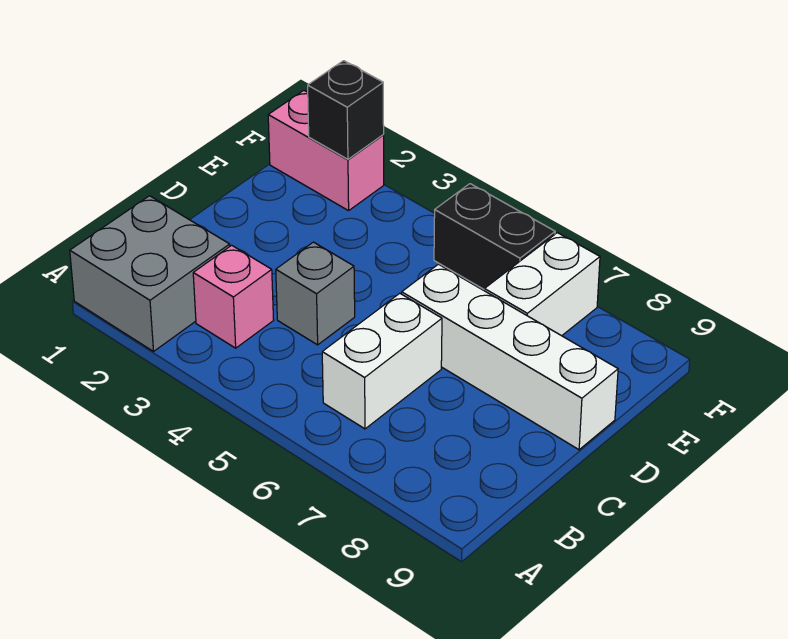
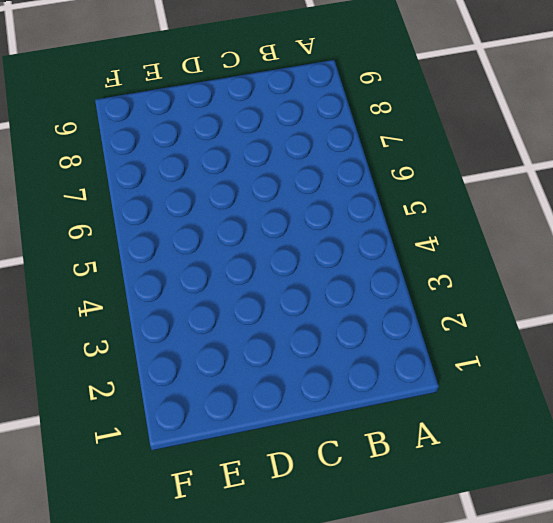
none -> grey brick A1:B2 level 1
none -> pink brick B3 level 1

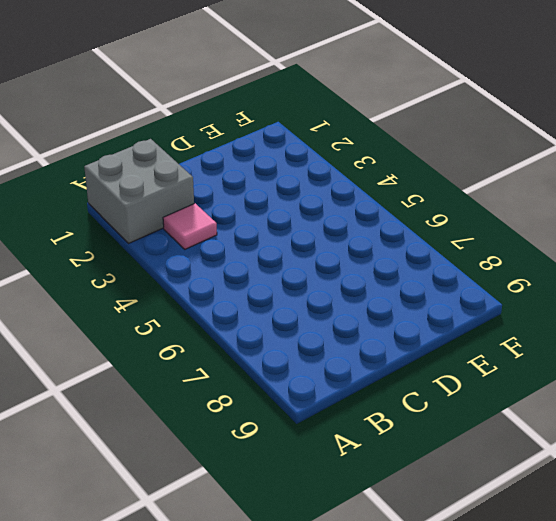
pink tile B3 level 1 -> pink brick B3 level 1
none -> white brick B6:C6 level 1
none -> grey brick C4 level 1

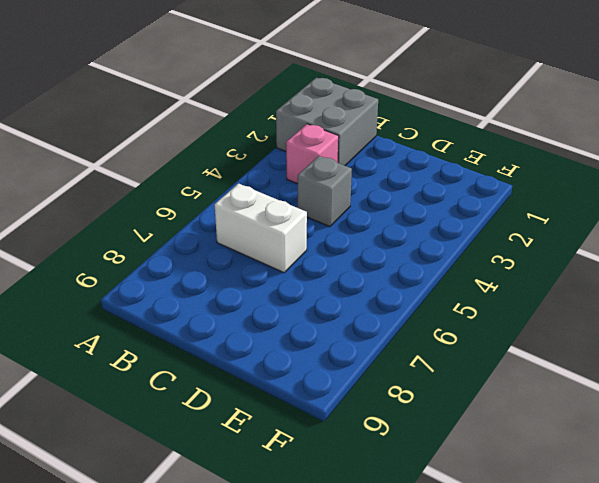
none -> white brick D6:D9 level 1
none -> white brick E7:F7 level 1

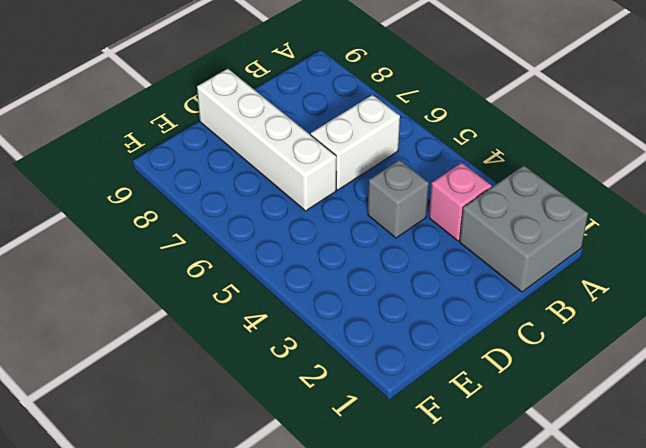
none -> white brick E7:F7 level 1
none -> pink brick F1:F2 level 1

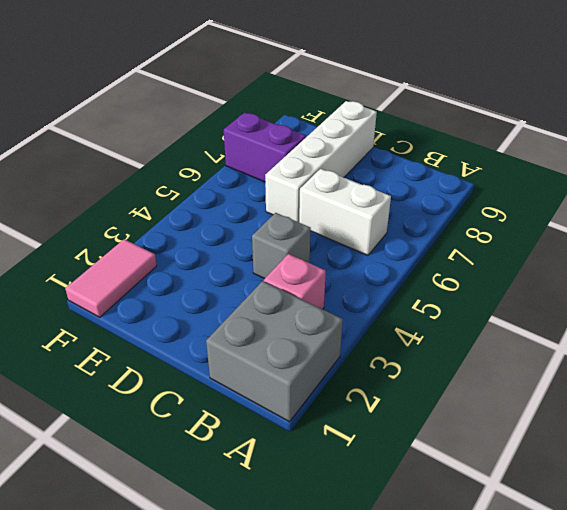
purple brick E7:F7 level 1 -> white brick E7:F7 level 1
pink tile F1:F2 level 1 -> pink brick F1:F2 level 1
none -> black brick F5:F6 level 1
none -> black brick F2 level 2

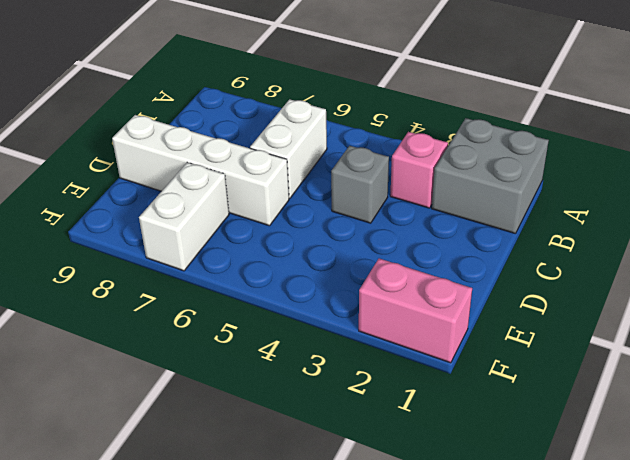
none -> black brick F5:F6 level 1
none -> black brick F2 level 2

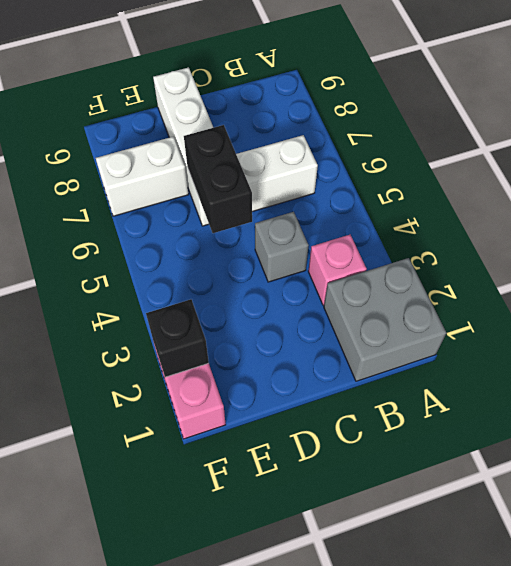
black brick D5:D6 level 2 -> black brick F5:F6 level 1

